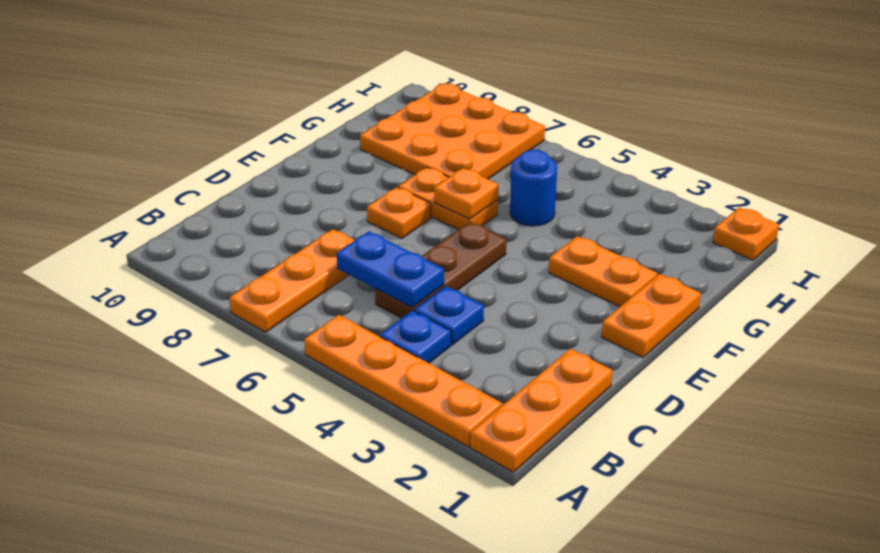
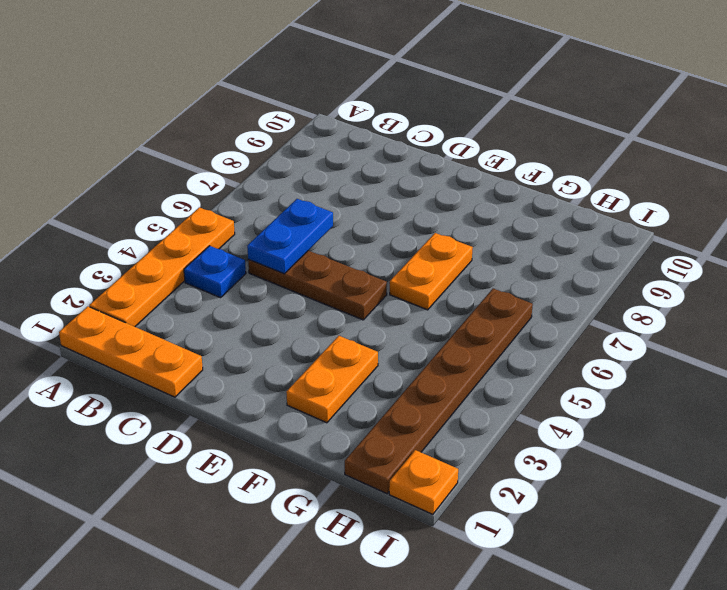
brown plate H1:H6 level 1 -> none
none -> orange plate A7:C7 level 1
none -> blue plate C4 level 1
none -> orange plate E1:F1 level 1

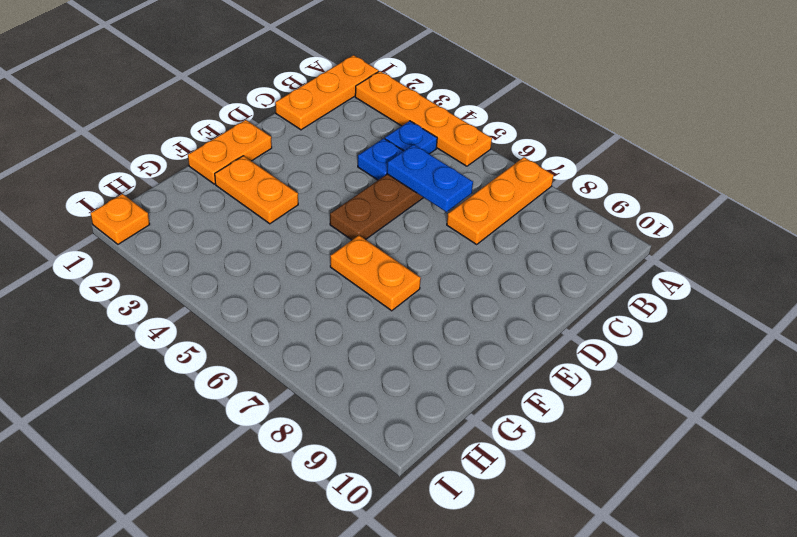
none -> orange plate E7 level 1
none -> blue round brick G5 level 1
none -> orange plate G7:I9 level 1

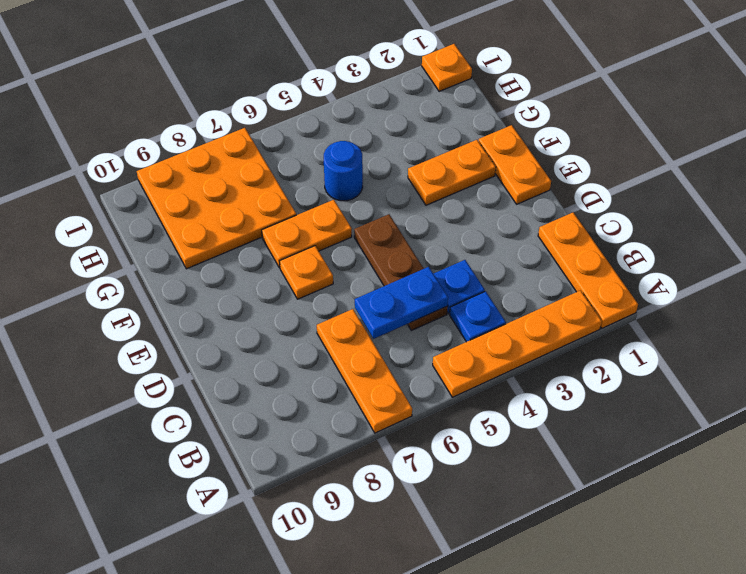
none -> orange plate F6 level 2

